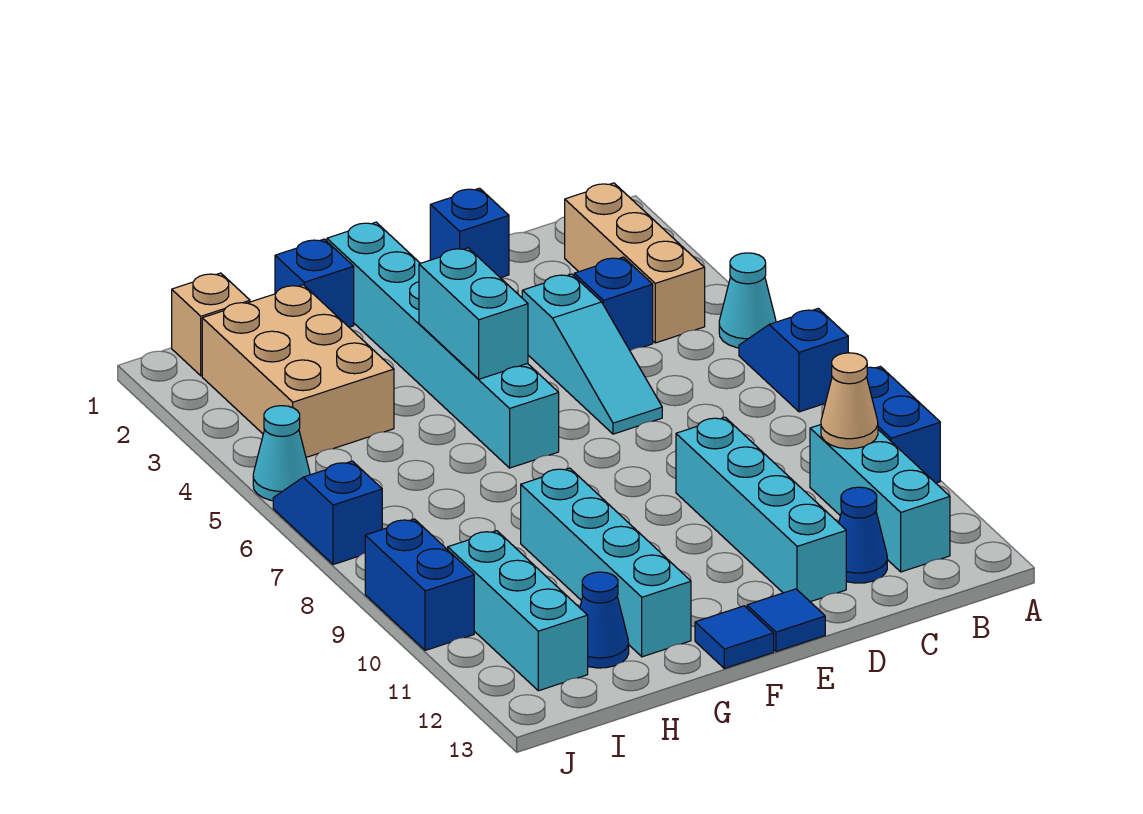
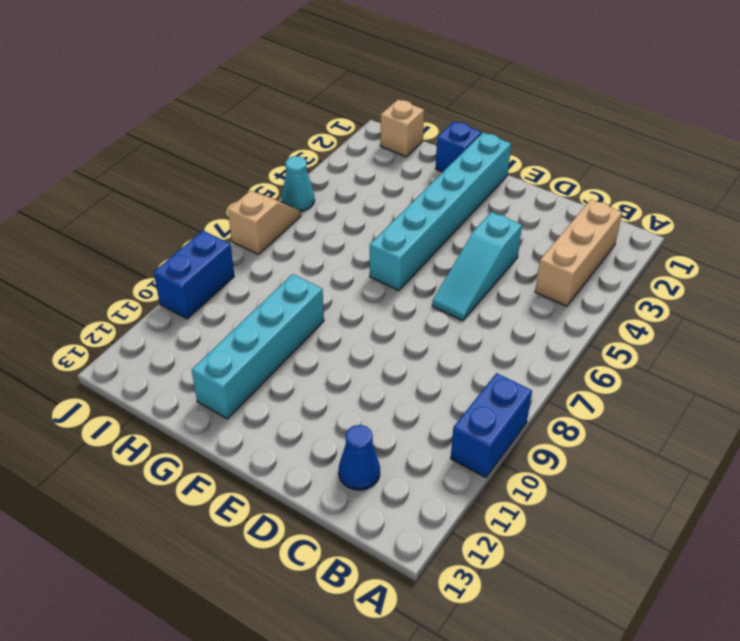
tan slope J6:J7 level 1 top 7 -> blue slope J6:J7 level 1 top 7
none -> cyan cone A5 level 1
none -> blue slope A6:A7 level 1 top 7
none -> cyan brick B10:B12 level 1

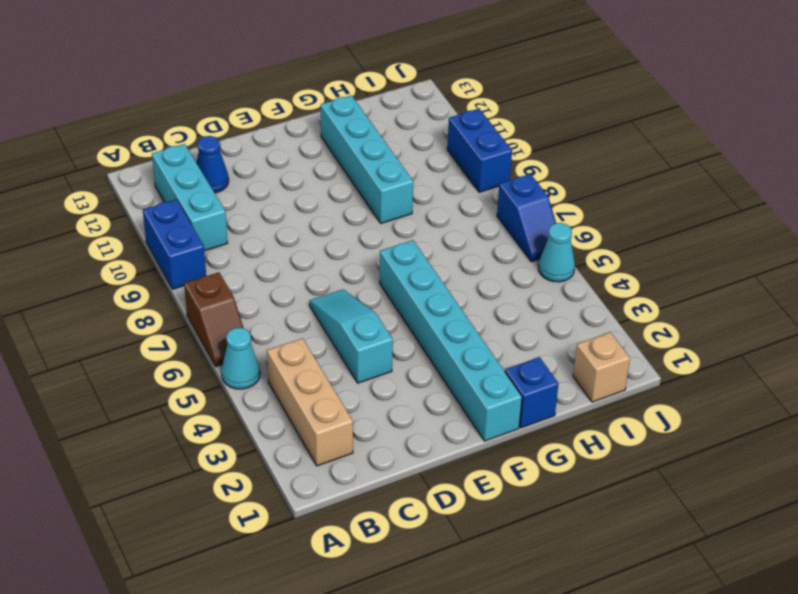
brown slope A6:A7 level 1 top 7 -> blue slope A6:A7 level 1 top 7
none -> blue brick C4 level 1
none -> blue brick D1 level 1
none -> cyan brick D9:D12 level 1

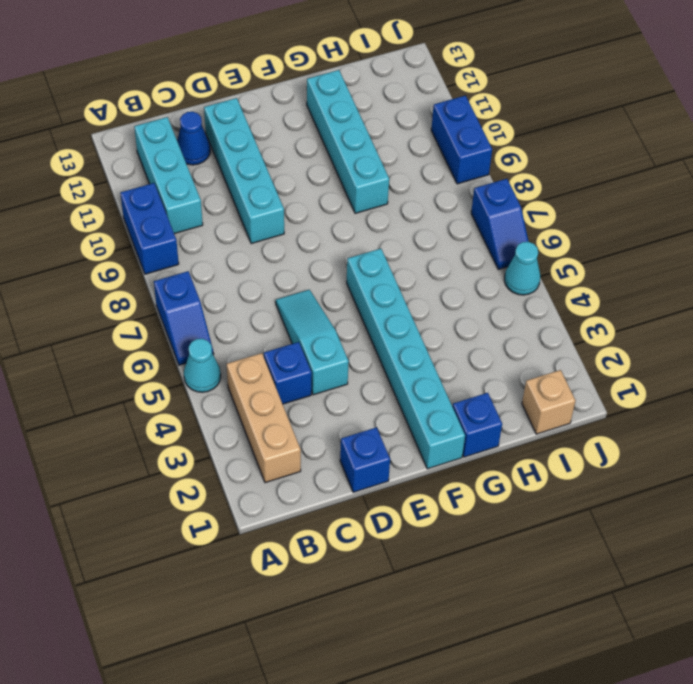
none -> blue tile E13 level 1
none -> blue tile F13 level 1
none -> tan brick H2:I4 level 1

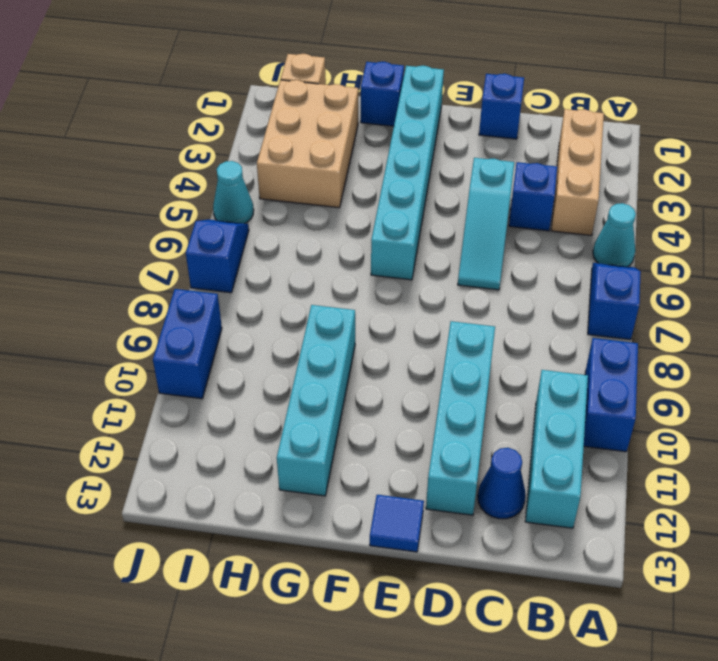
none -> blue tile F13 level 1
none -> blue cone H12 level 1
none -> cyan brick I10:I12 level 1

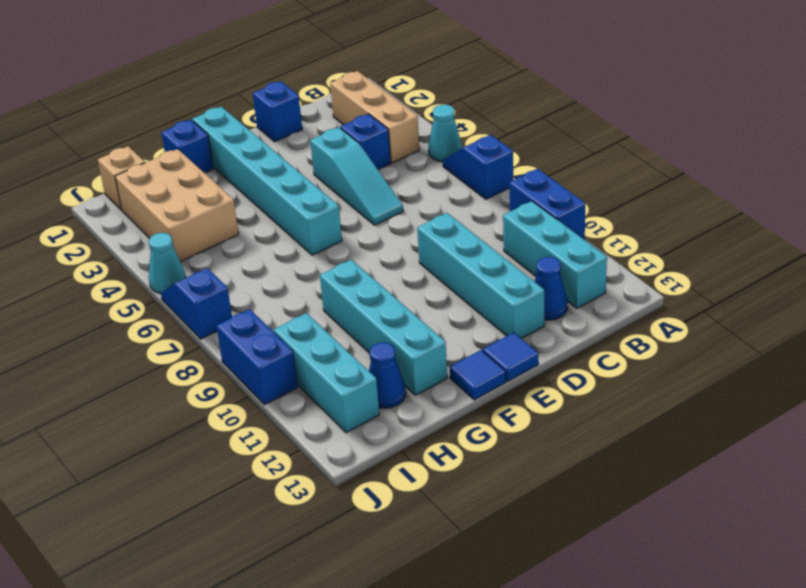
none -> tan cone B10 level 2
none -> cyan brick F4:F5 level 2

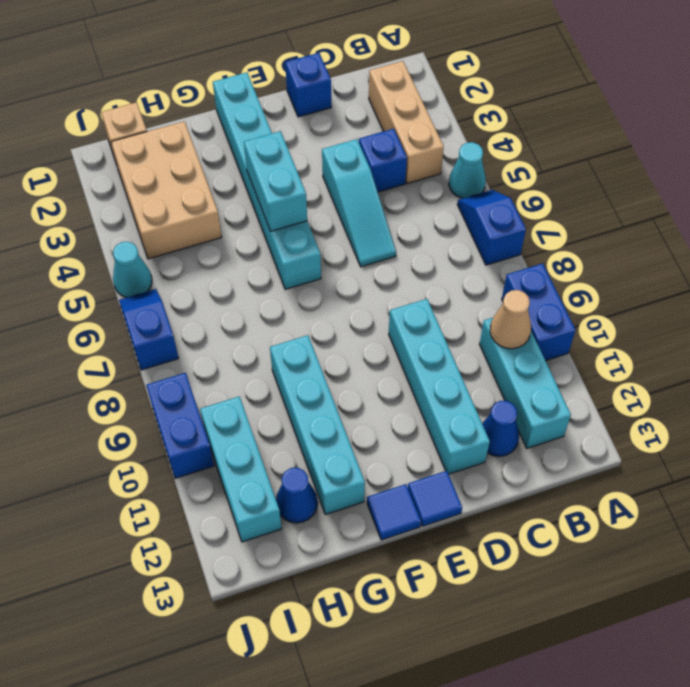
none -> blue brick G1 level 1

